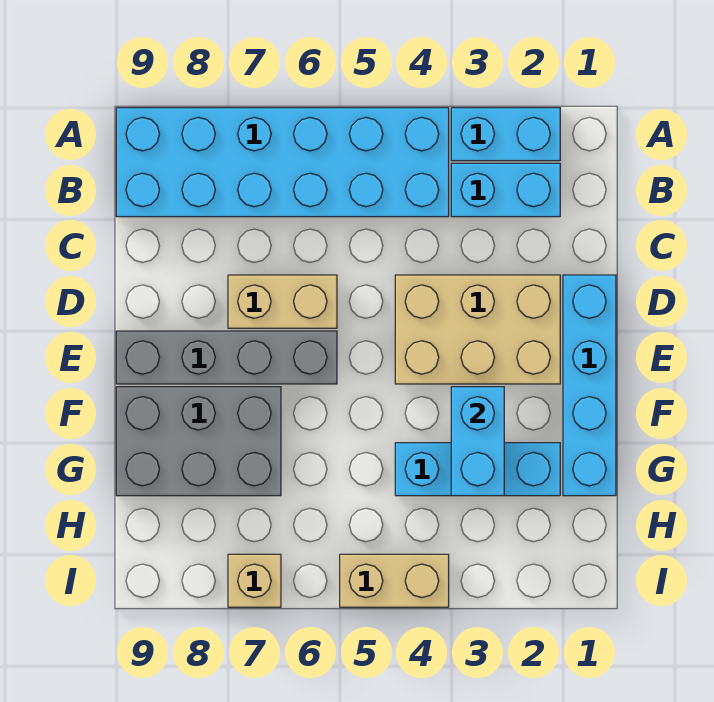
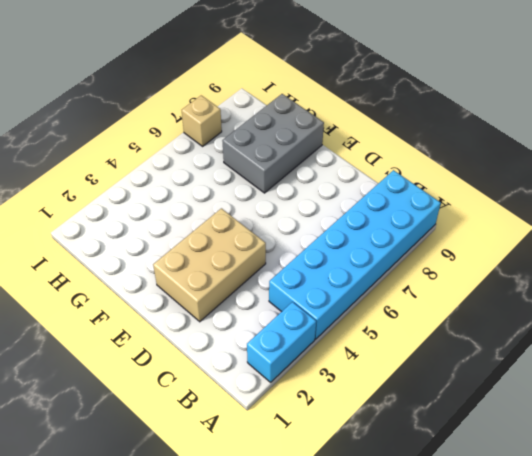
none -> cyan brick B2:B3 level 1
none -> cyan brick D1:G1 level 1
none -> tan brick D6:D7 level 1

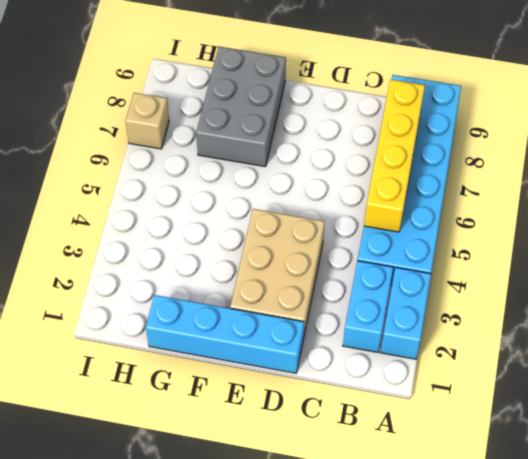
yellow brick B5:B8 level 2 -> none
none -> tan brick D6:D7 level 1
none -> grey brick E6:E9 level 1
none -> cyan brick G2:G4 level 1

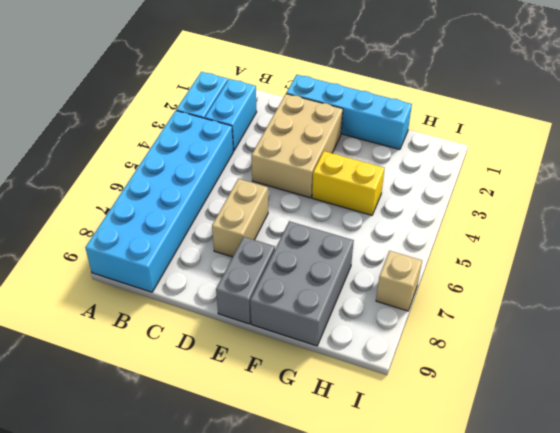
grey brick E8:E9 level 1 -> grey brick E6:E9 level 1
yellow brick F4:G4 level 1 -> cyan brick G2:G4 level 1
none -> tan brick I4:I5 level 1
none -> cyan brick F3:G3 level 2

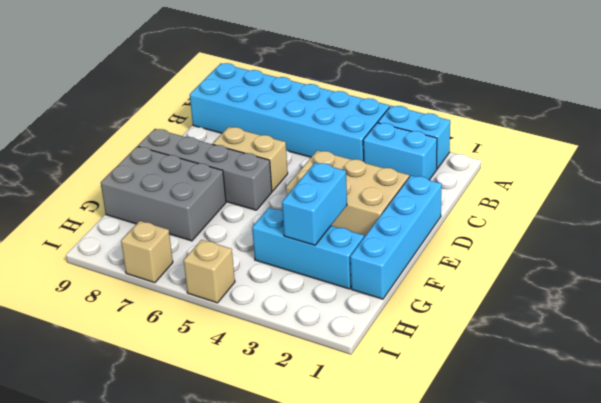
tan brick I5 level 1 -> tan brick I4:I5 level 1

